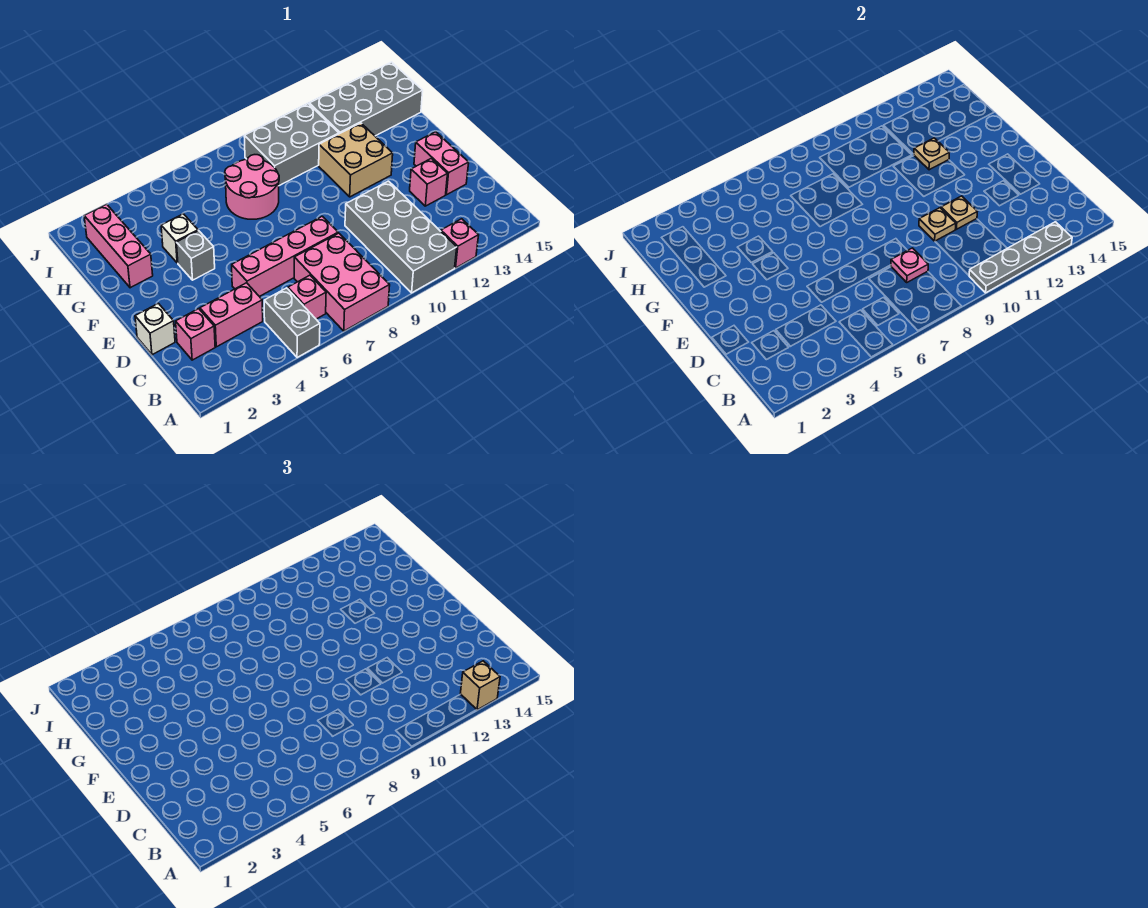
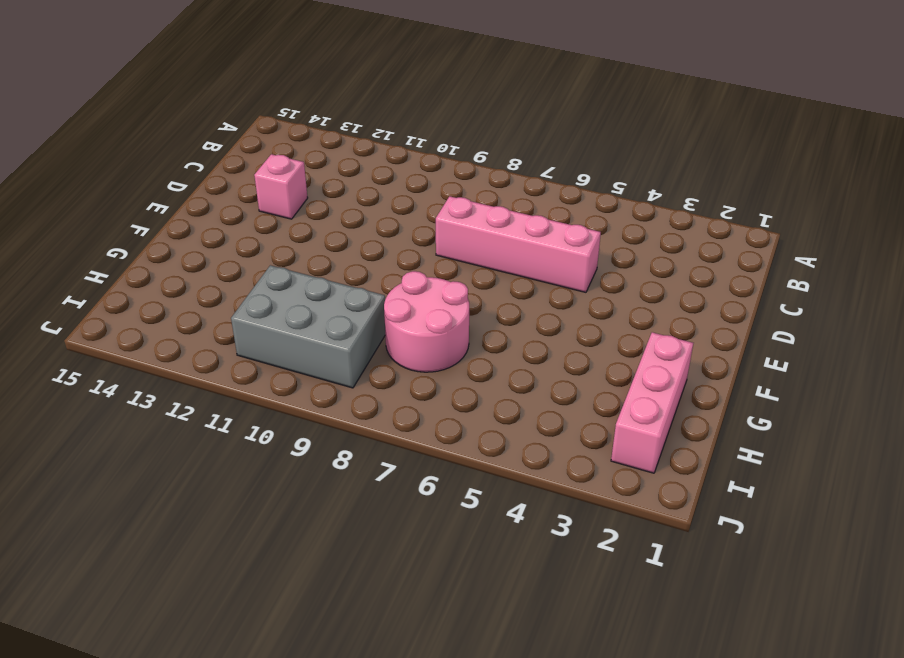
none -> grey brick A5:B5 level 1
none -> pink brick A7:C8 level 1
none -> grey brick A10:D11 level 1

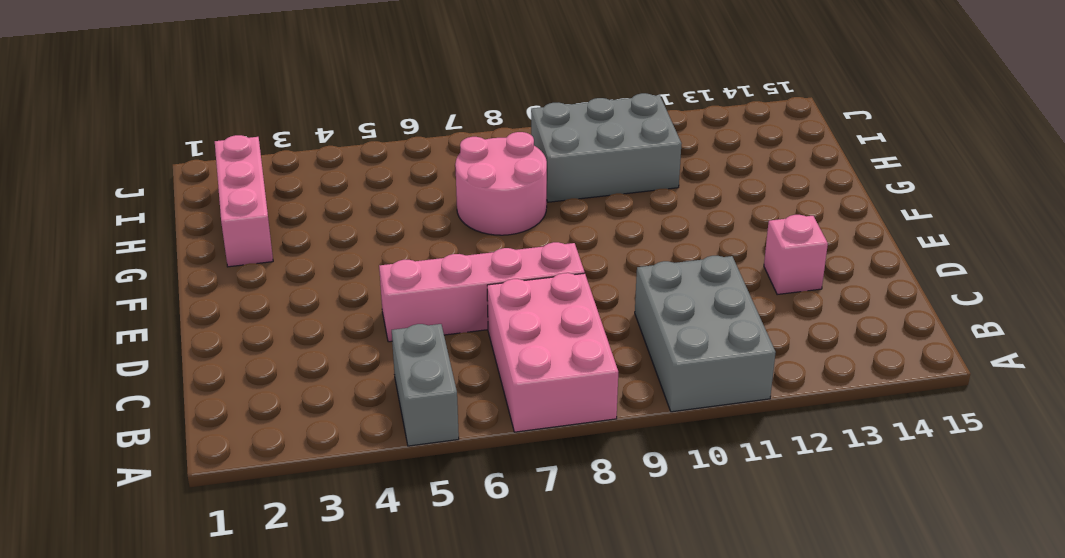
grey brick A10:C11 level 1 -> grey brick A10:D11 level 1
none -> pink brick A12 level 1
none -> pink brick B6 level 1
none -> pink brick C2 level 1

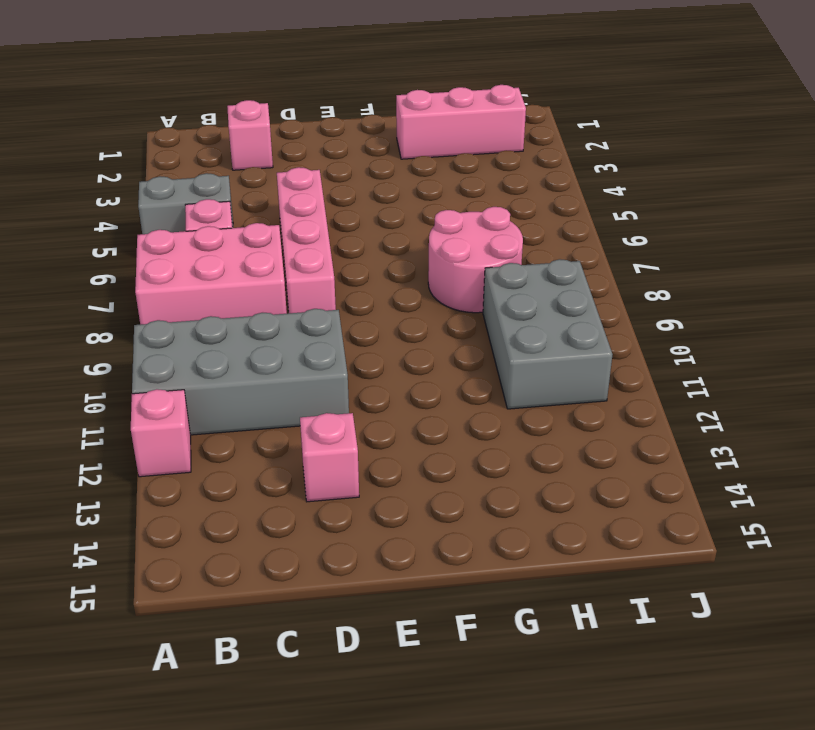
none -> pink brick C3:C4 level 1
none -> white brick D1 level 1
none -> pink brick D14:E14 level 1

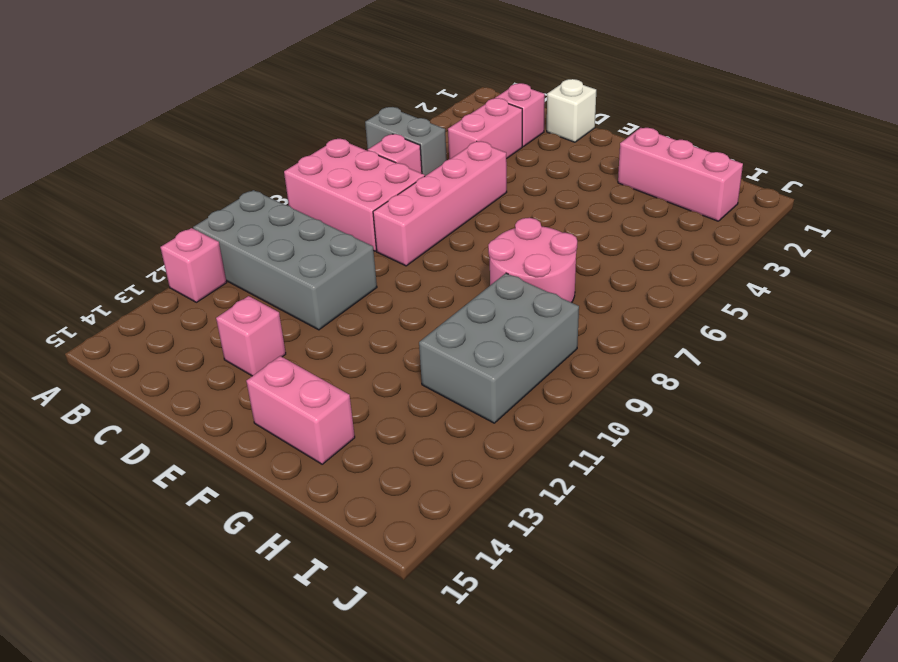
pink brick F14:G14 level 1 -> pink brick D14:E14 level 1
none -> grey brick F4 level 1
none -> tan brick F11:G12 level 1
none -> white brick G4 level 1

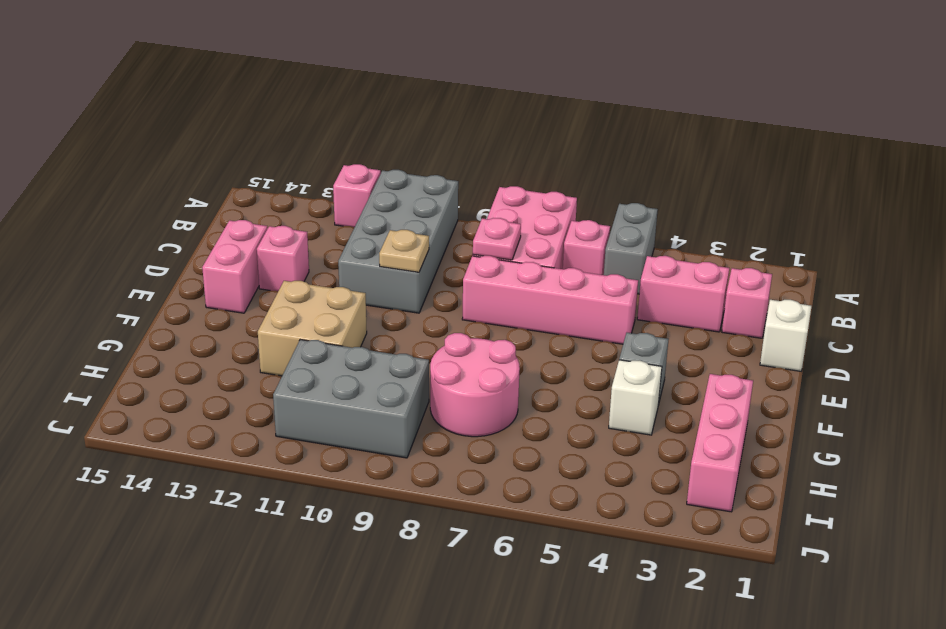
none -> grey brick H12:I15 level 1
none -> grey plate A10:A13 level 2
none -> tan plate D11 level 2

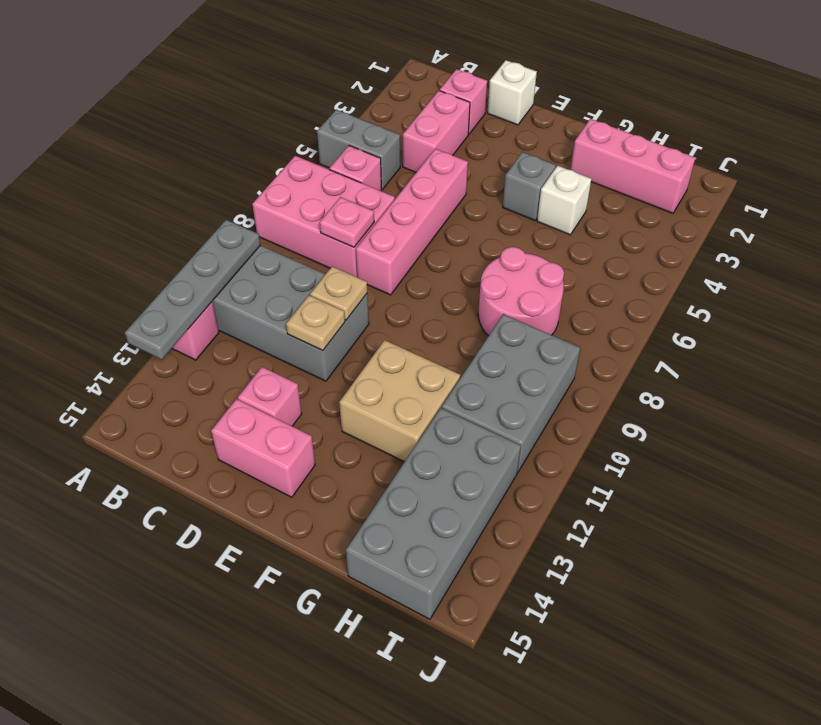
none -> tan plate G12 level 2
none -> tan brick A13 level 3

